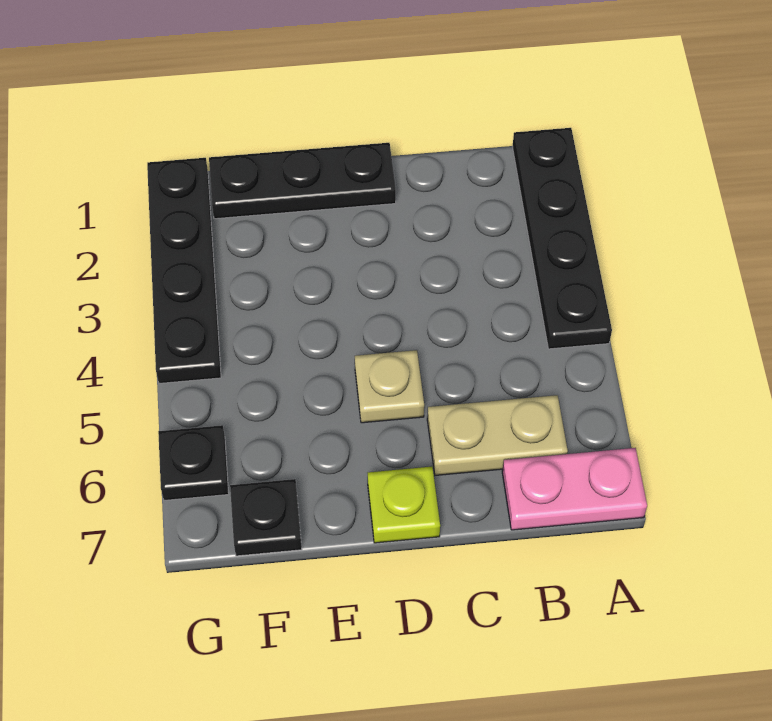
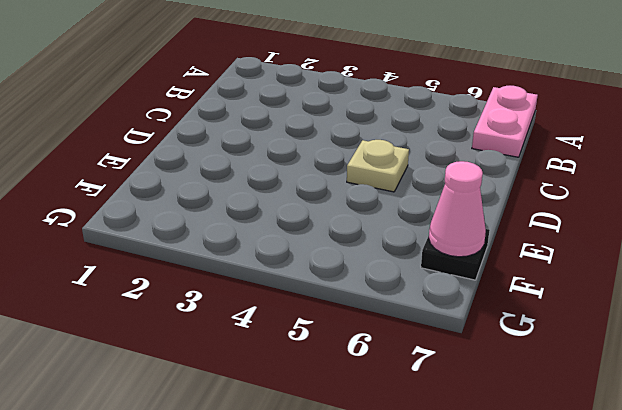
pink cone F7 level 2 -> none
none -> black plate A1:A4 level 1
none -> tan plate B6:C6 level 1

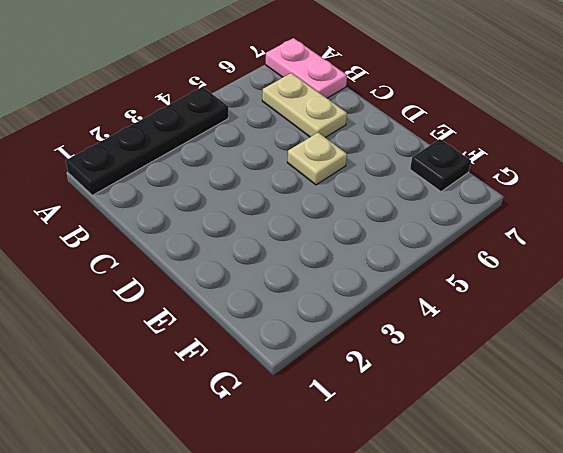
none -> black plate D1:F1 level 1
none -> lime plate D7 level 1

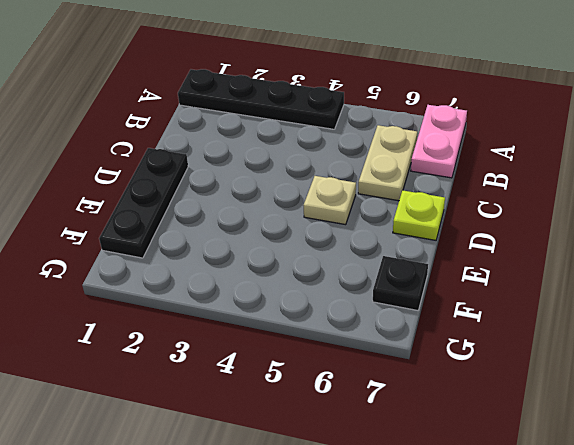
none -> black plate G1:G4 level 1
none -> black plate G6 level 1

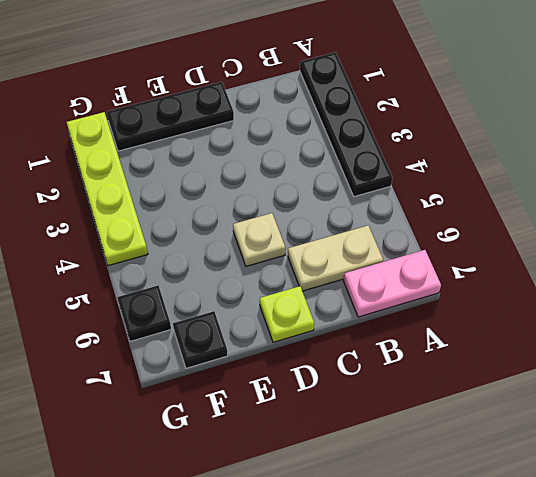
lime plate G1:G4 level 1 -> black plate G1:G4 level 1

